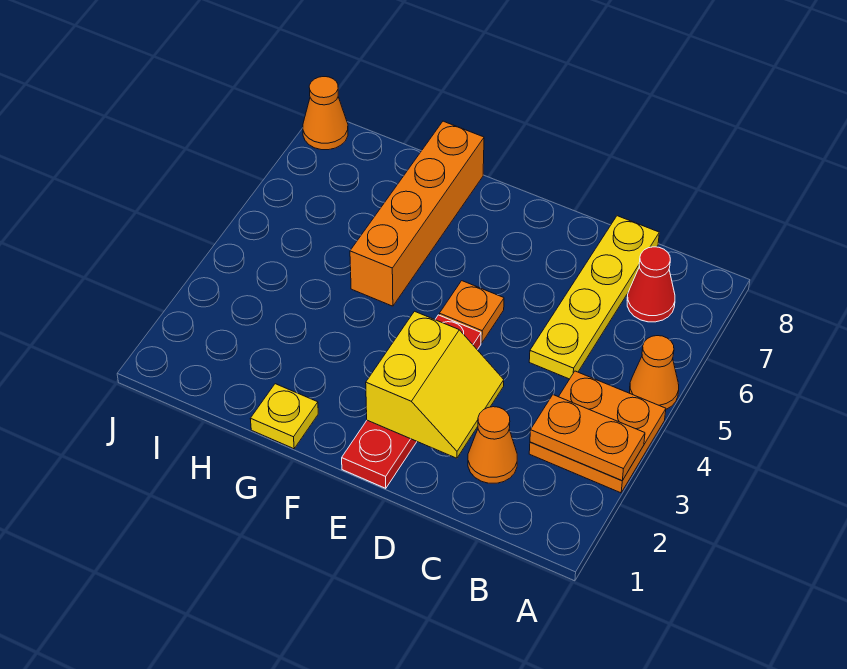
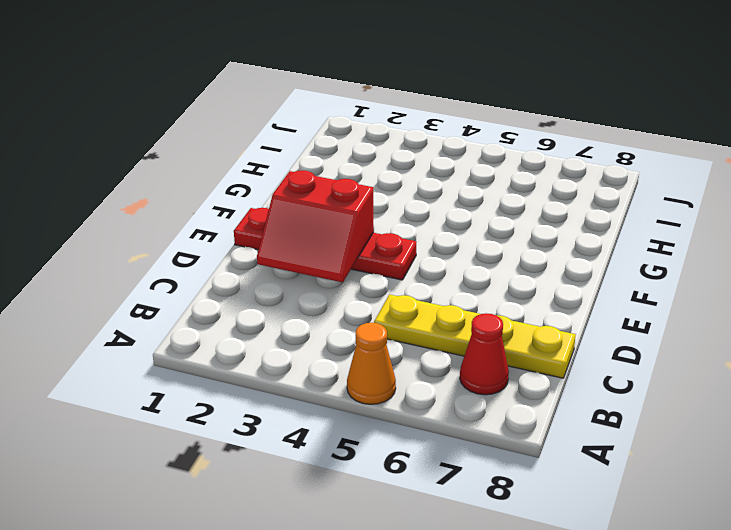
red slope D2:E3 level 2 top E -> yellow slope D2:E3 level 2 top E
none -> orange plate A3:B4 level 1
none -> orange cone C2 level 1
none -> orange plate E5 level 1

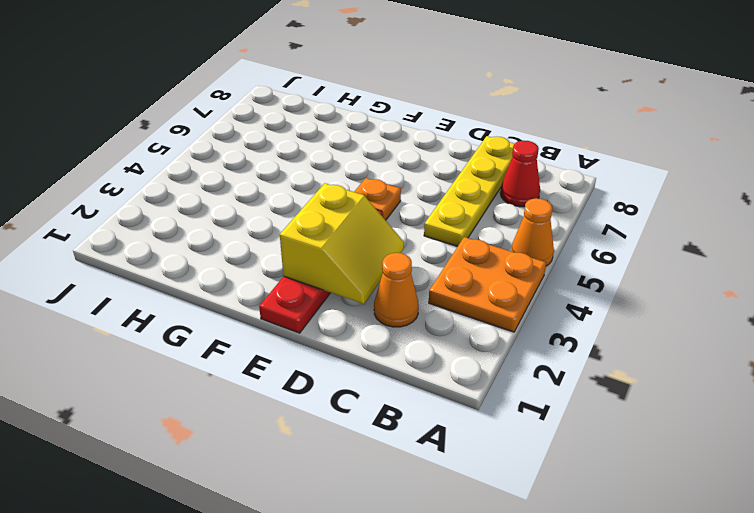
none -> yellow plate G1 level 1
none -> orange brick G5:G8 level 1
none -> orange cone J8 level 1

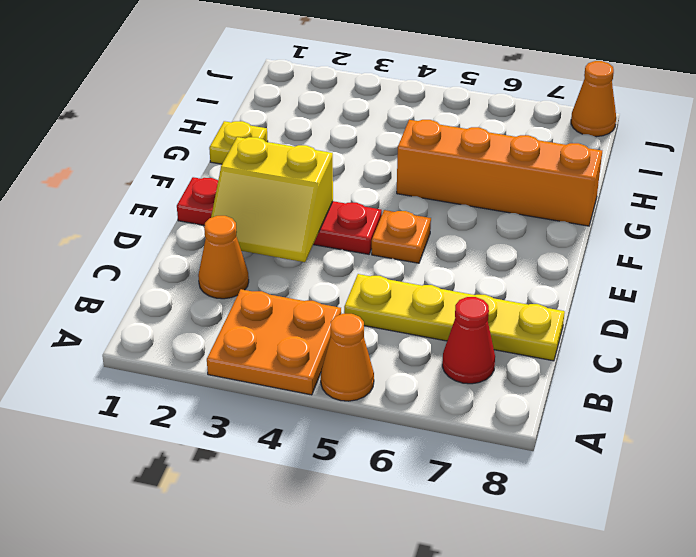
none -> orange plate A3:B3 level 2

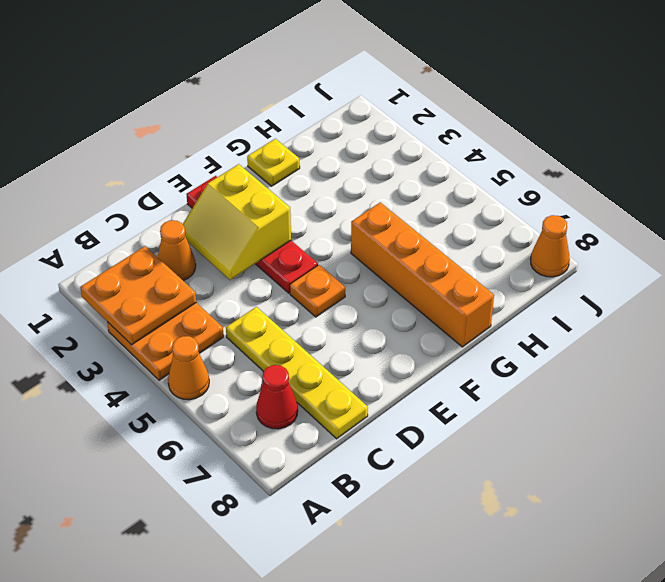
orange plate A2:B3 level 2 -> orange plate A3:B3 level 2

